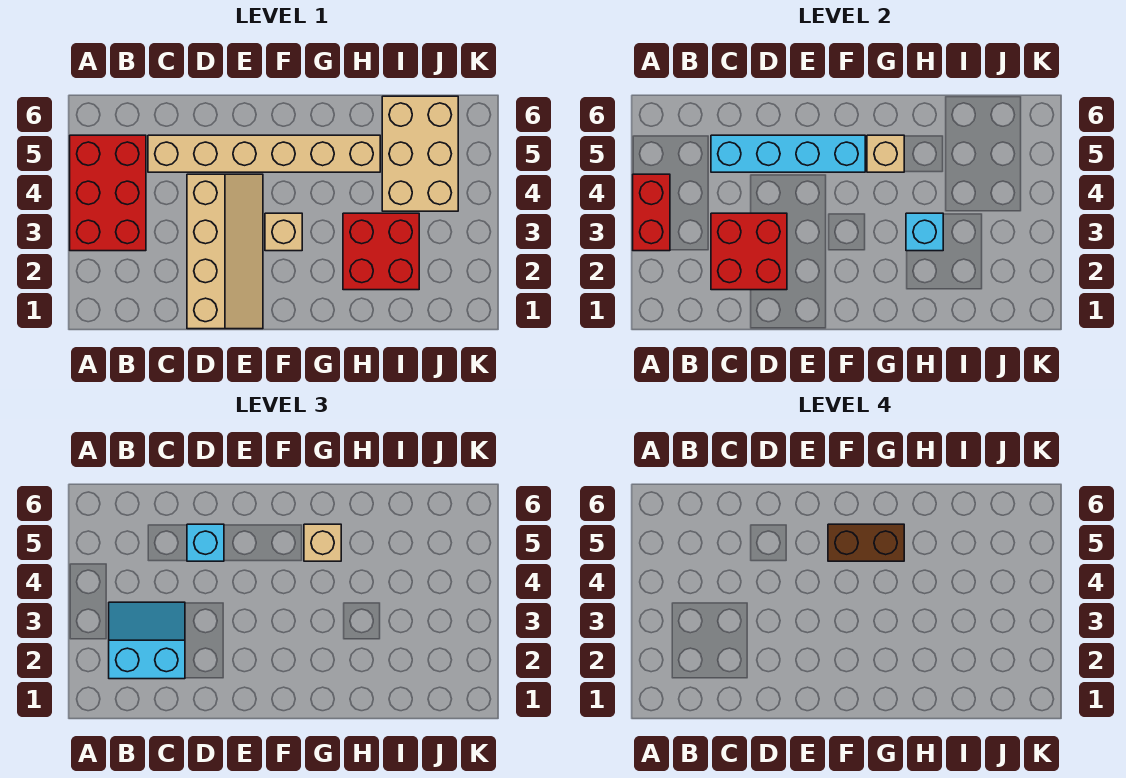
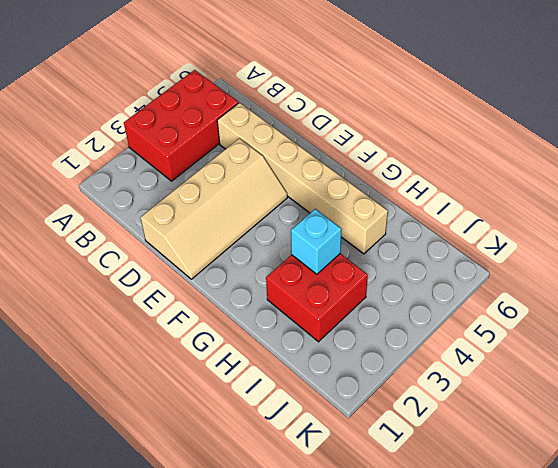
none -> tan brick F3 level 1
none -> tan brick I4:J6 level 1
none -> red brick A3:A4 level 2

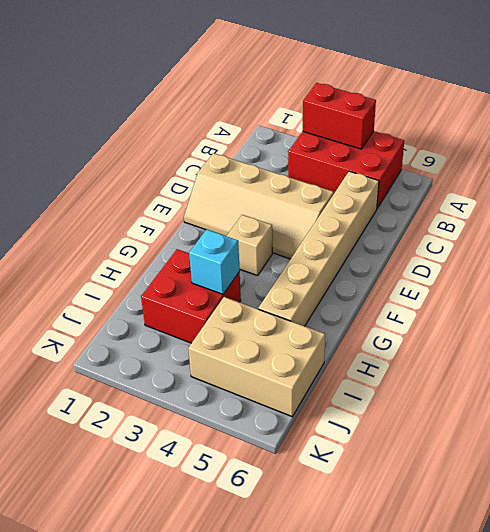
none -> red brick C2:D3 level 2
none -> cyan brick C5:F5 level 2
none -> tan brick G5 level 2

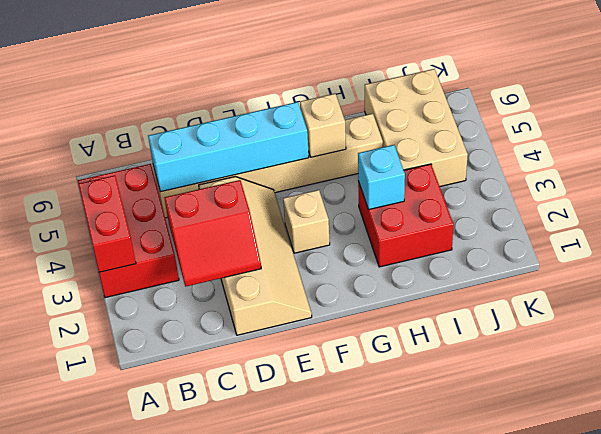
red slope C2:D3 level 2 top 3 -> red brick C2:D3 level 2
none -> cyan slope B2:C3 level 3 top 2
none -> cyan brick D5 level 3
none -> tan brick G5 level 3

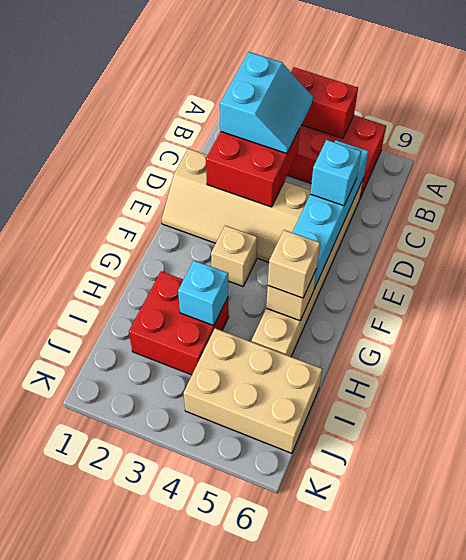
none -> brown brick F5:G5 level 4

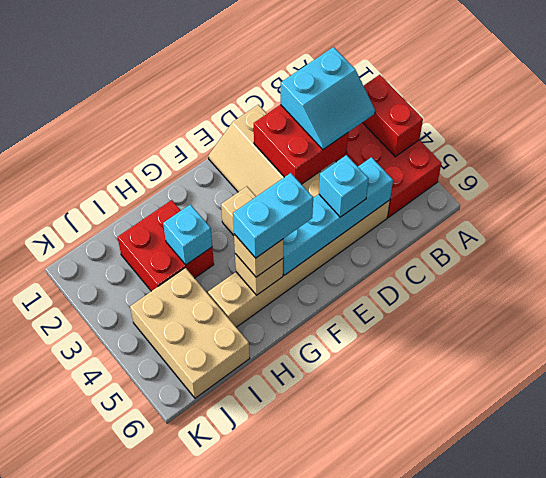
cyan brick F5:G5 level 4 -> brown brick F5:G5 level 4

